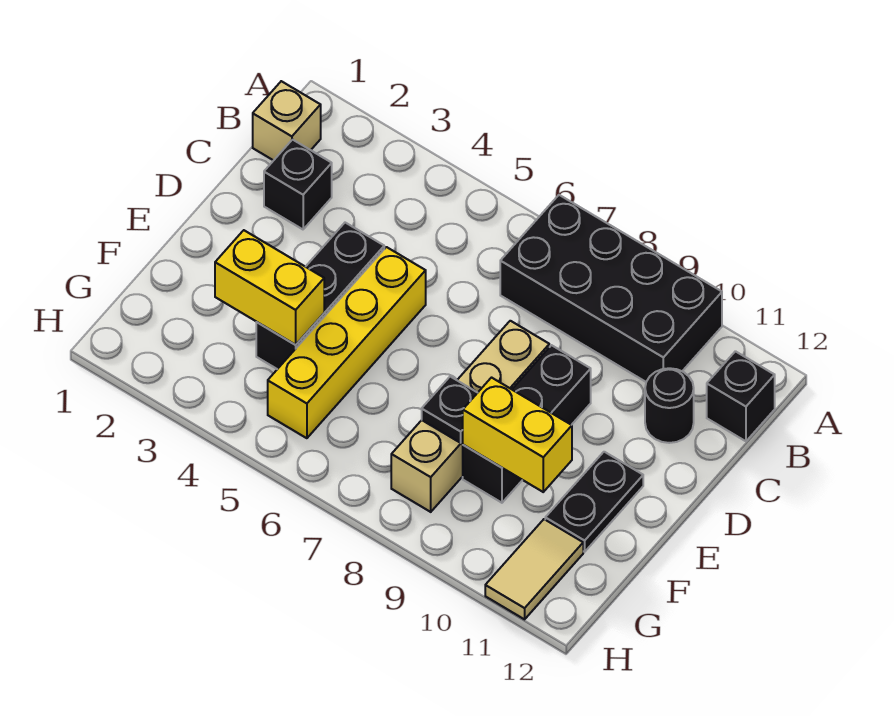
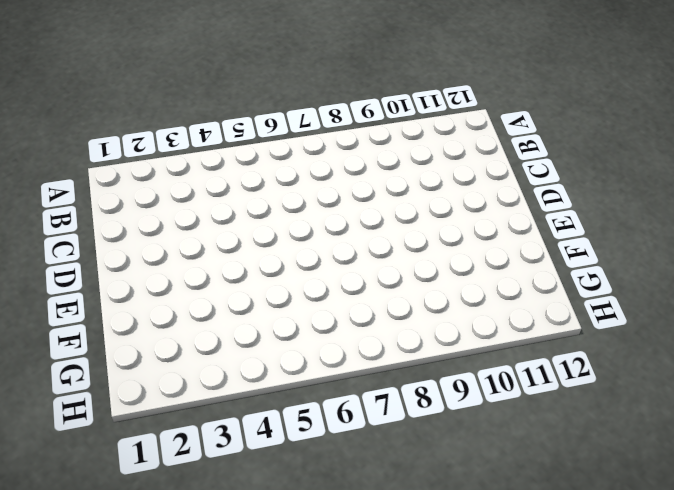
none -> black brick A7:B10 level 1
none -> tan brick B1 level 1
none -> black brick B12 level 1

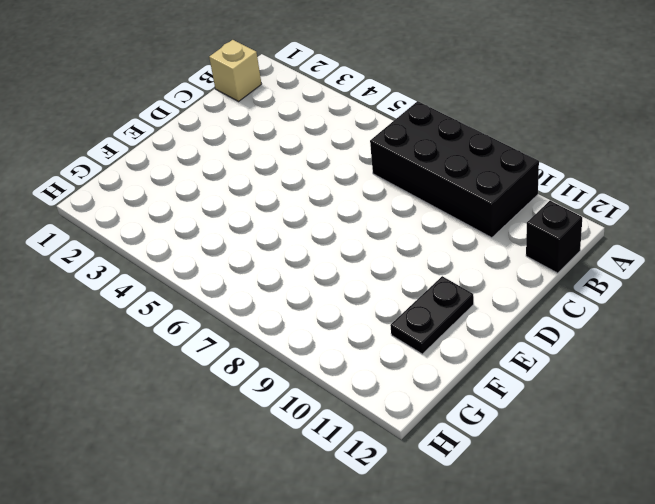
none -> black brick C2 level 1
none -> black round brick C11 level 1
none -> black brick D4:F4 level 1

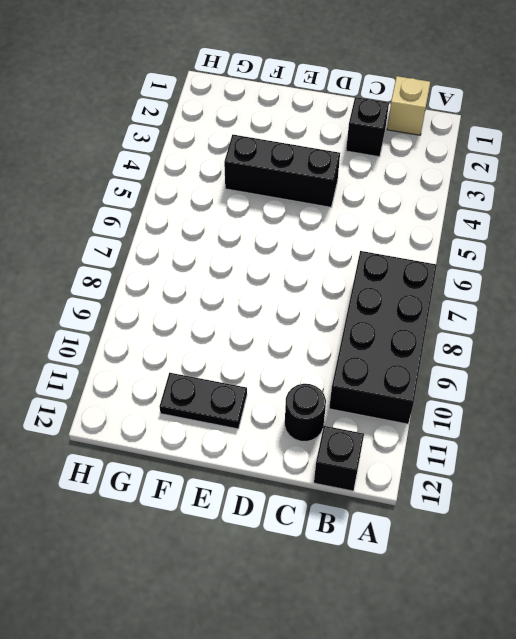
none -> yellow brick D5:G5 level 1
none -> tan brick D8:G8 level 1
none -> black brick D9:F9 level 1

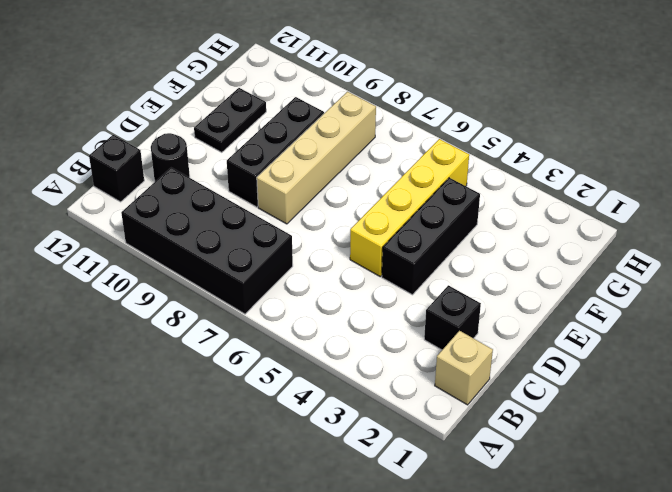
none -> tan tile G11:H11 level 1
none -> yellow brick F3:F4 level 2
none -> black plate F8 level 2

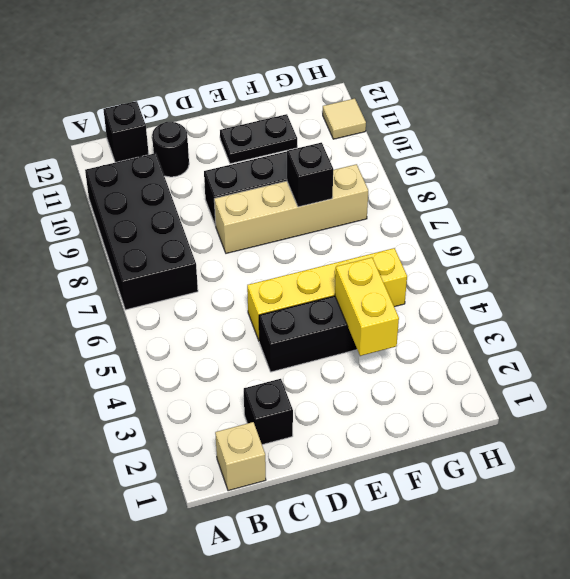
black brick F8 level 2 -> black plate F8 level 2
tan tile H11 level 1 -> tan tile G11:H11 level 1
none -> yellow brick F9:F10 level 2

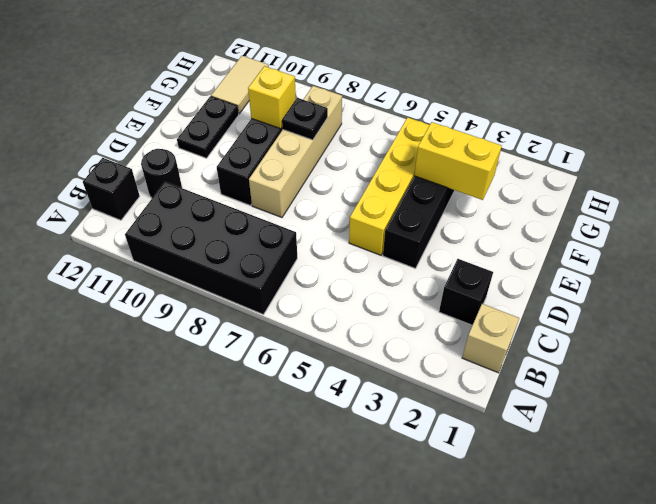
yellow brick F9 level 2 -> yellow brick F9:F10 level 2

